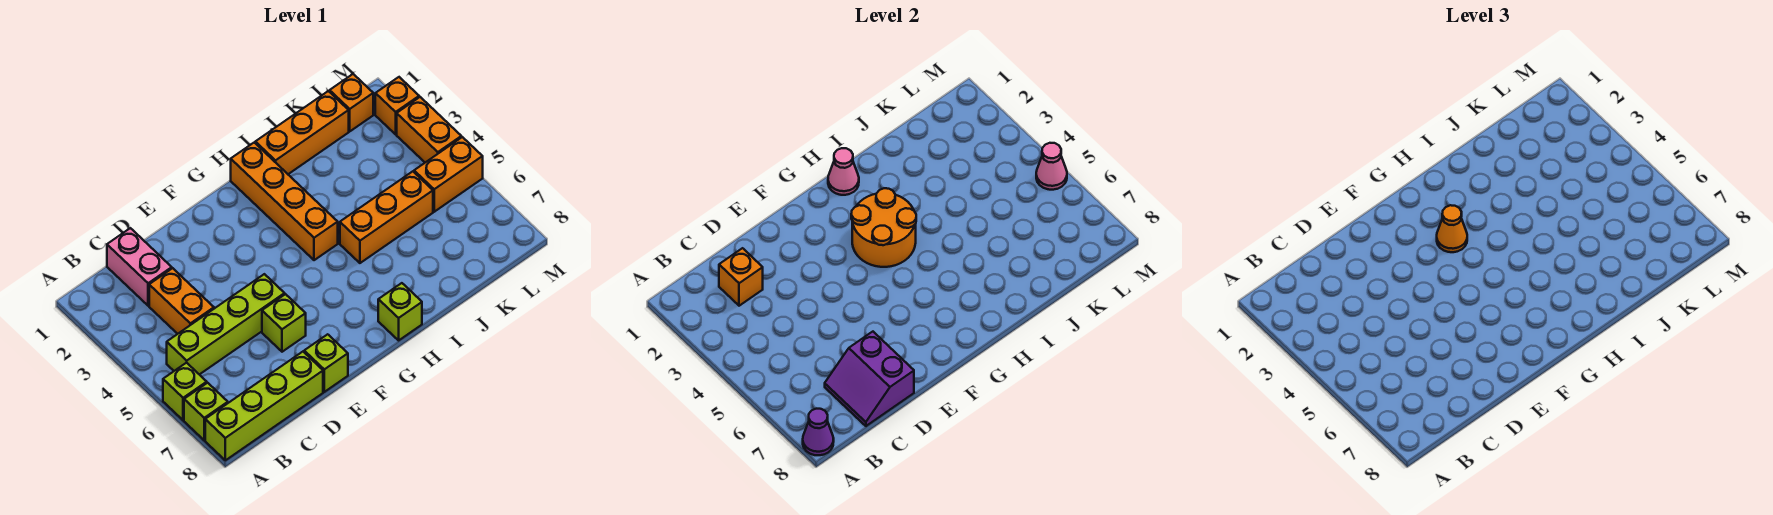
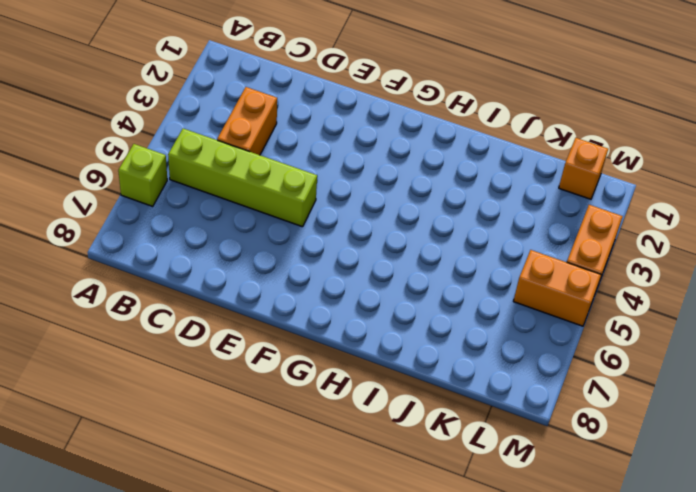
none -> lime brick A7 level 1
none -> lime brick A8:D8 level 1
none -> pink brick C1:C2 level 1

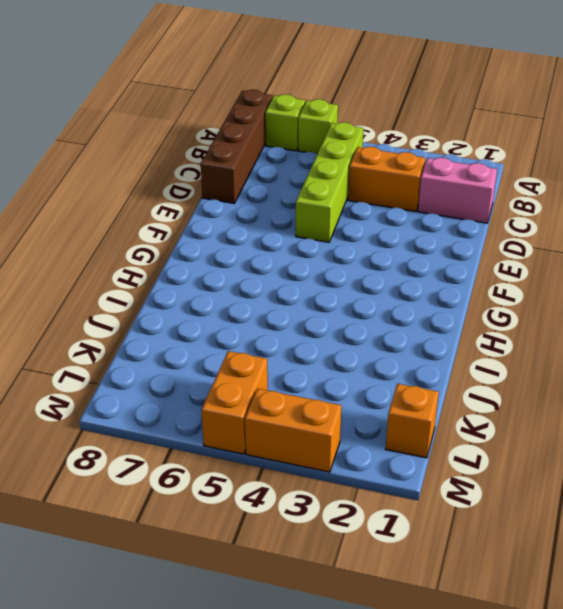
brown brick A8:D8 level 1 -> lime brick A8:D8 level 1
none -> lime brick E6 level 1
none -> lime brick E8 level 1
none -> orange brick H1:H4 level 1

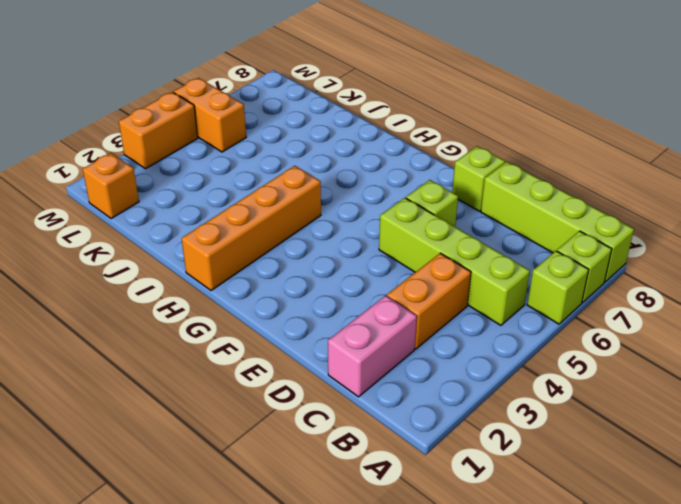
none -> lime brick H8 level 1
none -> orange brick I1:K1 level 1
none -> orange brick I5:K5 level 1

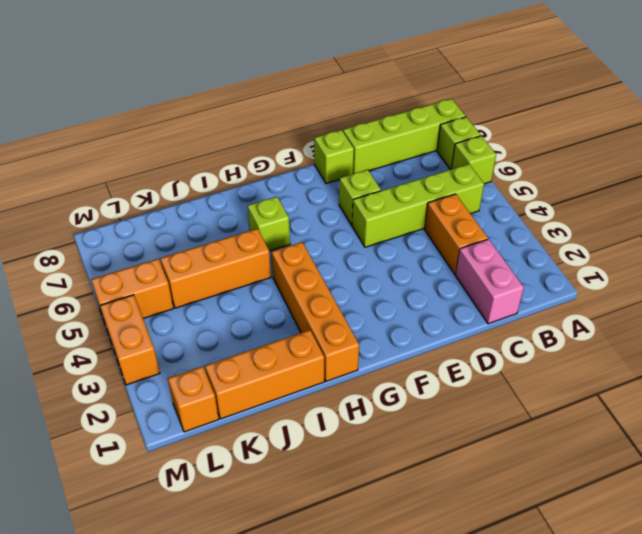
lime brick H6 level 1 -> lime brick H8 level 1
none -> orange brick M2 level 1
none -> purple cone A8 level 2
none -> orange brick C2 level 2

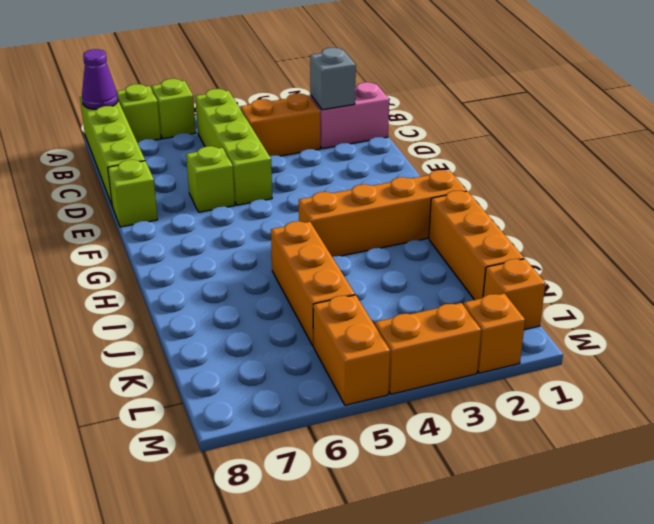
grey brick C2 level 2 -> orange brick C2 level 2
none -> lime brick H8 level 1
none -> purple slope C7:D8 level 2 top D
none -> orange round brick G3:H4 level 2

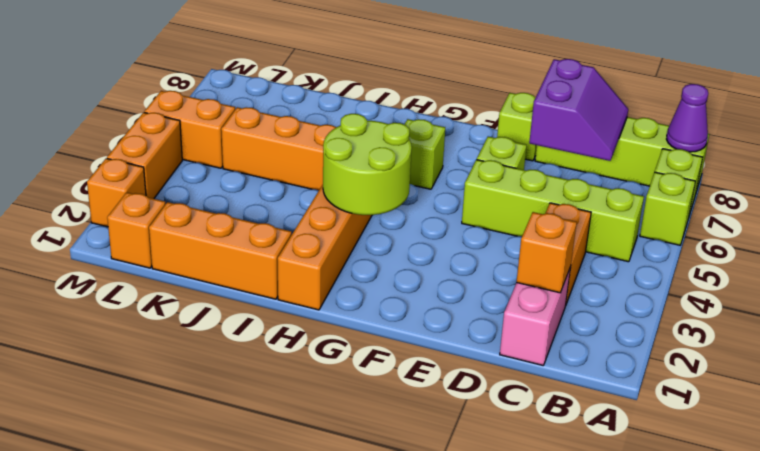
lime round brick G3:H4 level 2 -> orange round brick G3:H4 level 2
lime brick G6 level 1 -> lime brick H8 level 1
none -> pink cone H1 level 2
none -> pink cone M5 level 2
none -> orange cone G3 level 3

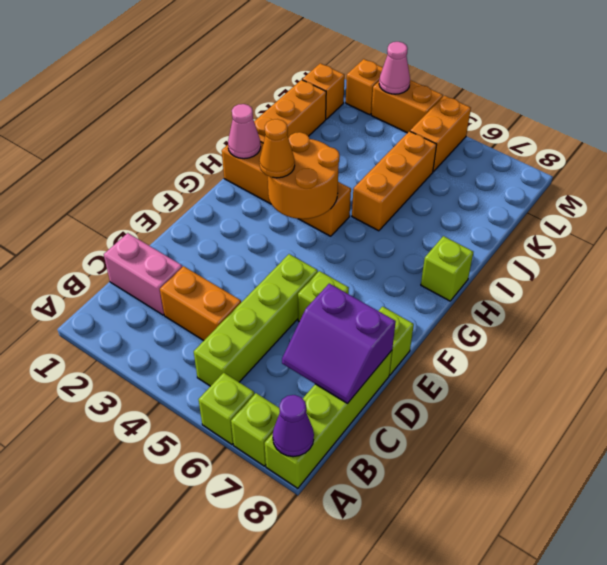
pink cone M3 level 2 -> pink cone M5 level 2
none -> orange brick C2 level 2

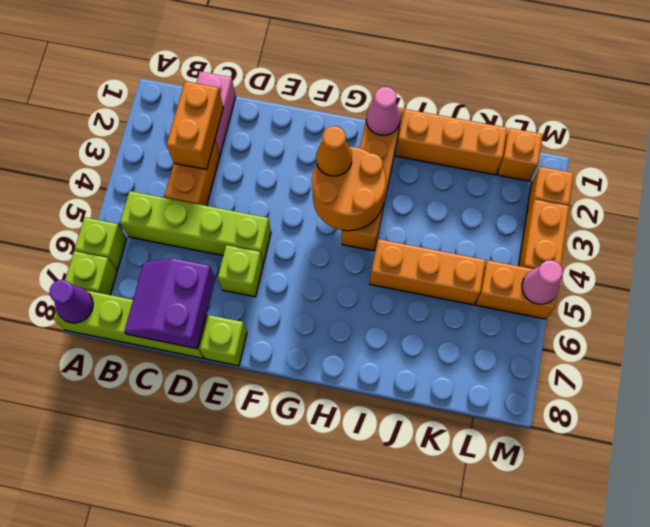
orange brick C2:C3 level 2 -> orange brick C2 level 2
none -> lime brick H8 level 1

